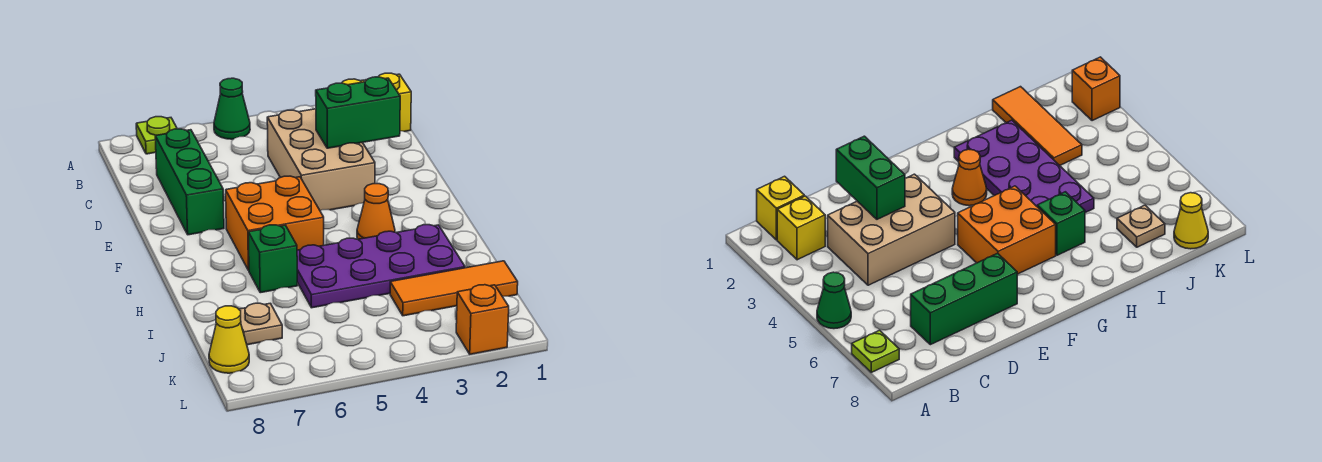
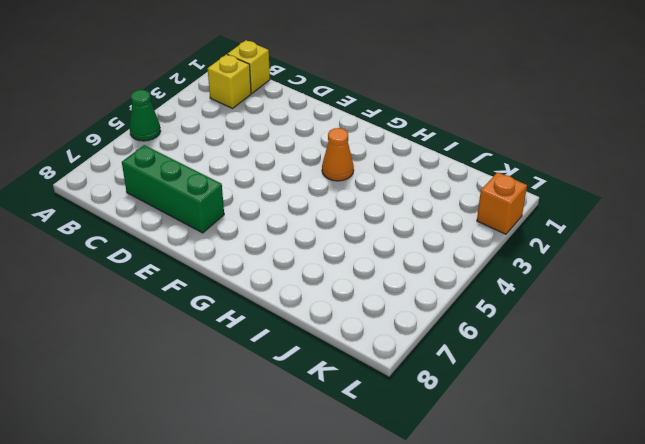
none -> lime plate A7 level 1
none -> tan brick C3:E4 level 1
none -> orange brick F5:G6 level 1

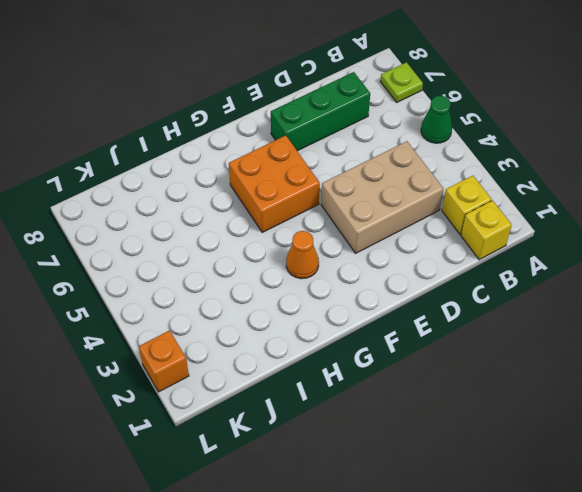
none -> purple plate H2:I5 level 1
none -> green brick H6 level 1
none -> orange tile J1:J3 level 1

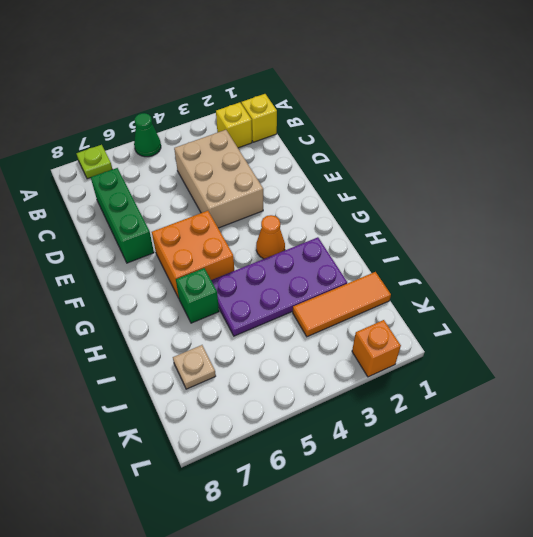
none -> yellow cone K8 level 1
none -> green brick D2:D3 level 2

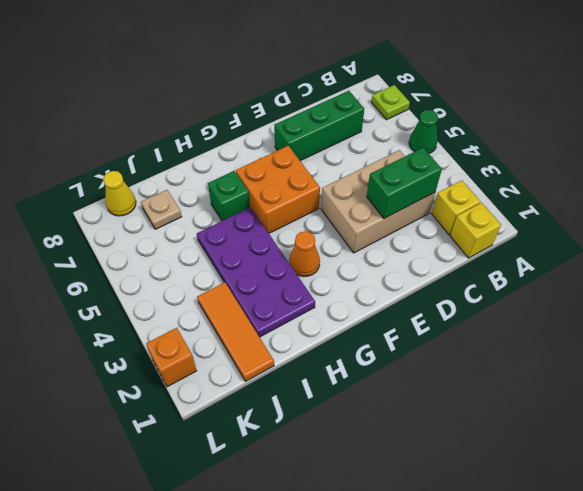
green brick C3:D3 level 2 -> green brick D2:D3 level 2

